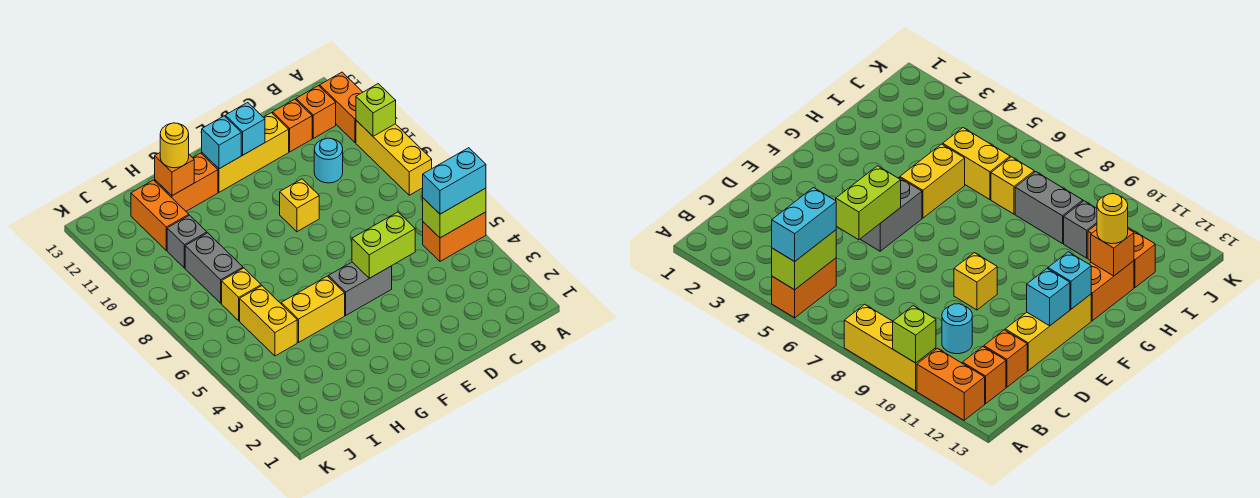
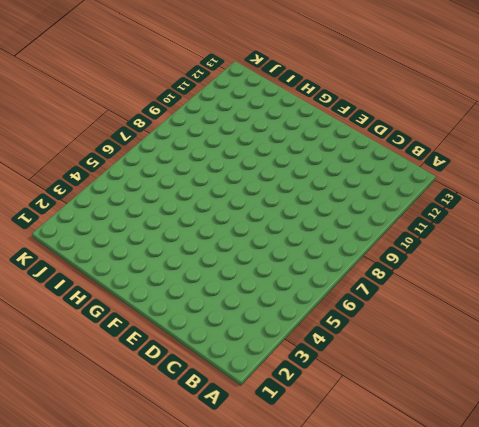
none -> orange brick A5:B5 level 1
none -> yellow brick A8:A10 level 1
none -> orange brick A11:A12 level 1

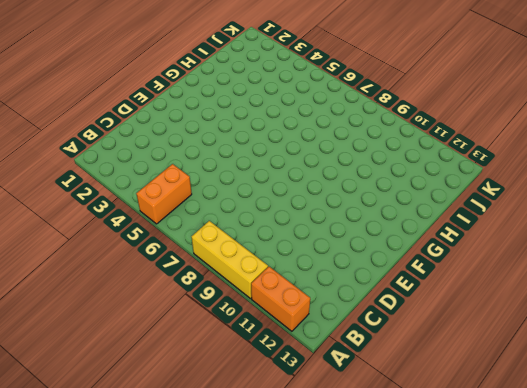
none -> orange brick B12 level 1
none -> cyan round brick C10 level 1
none -> orange brick C12 level 1

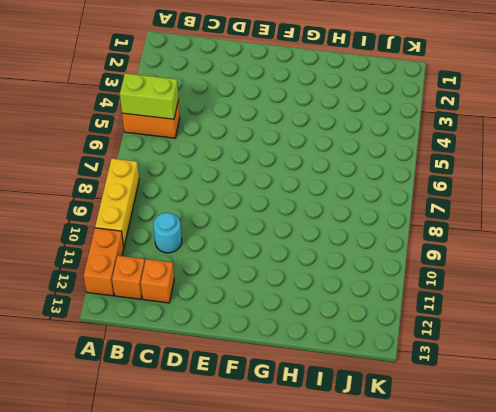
none -> yellow brick D12:F12 level 1
none -> grey brick E5:F5 level 1
none -> yellow brick E9 level 1

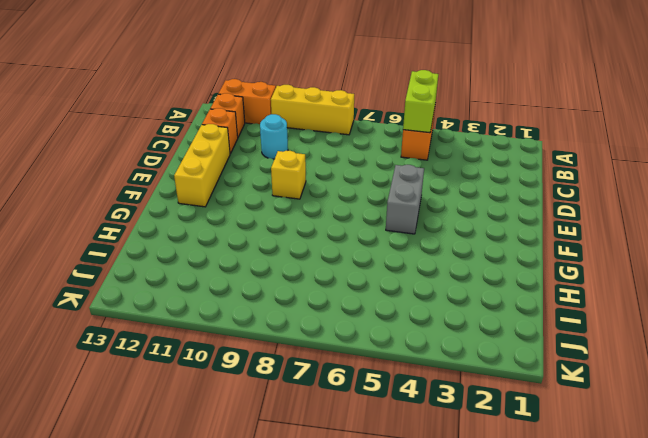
none -> yellow brick G5:H5 level 1
none -> orange brick G12:H12 level 1
none -> yellow brick I5:I6 level 1

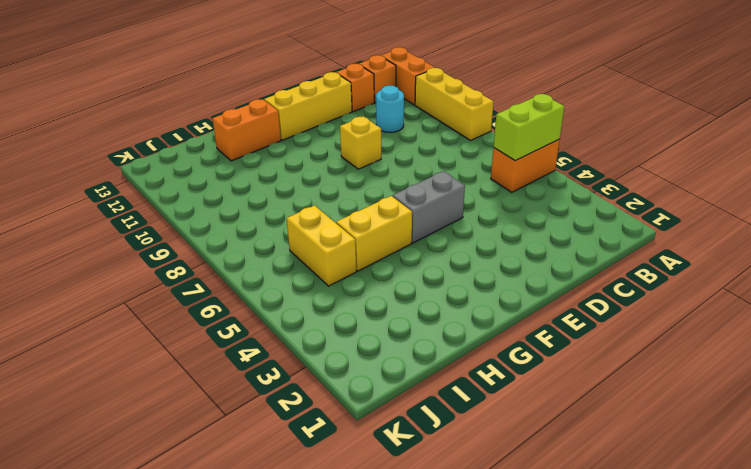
none -> yellow brick I7 level 1
none -> grey brick I8:I9 level 1
none -> grey brick I10 level 1

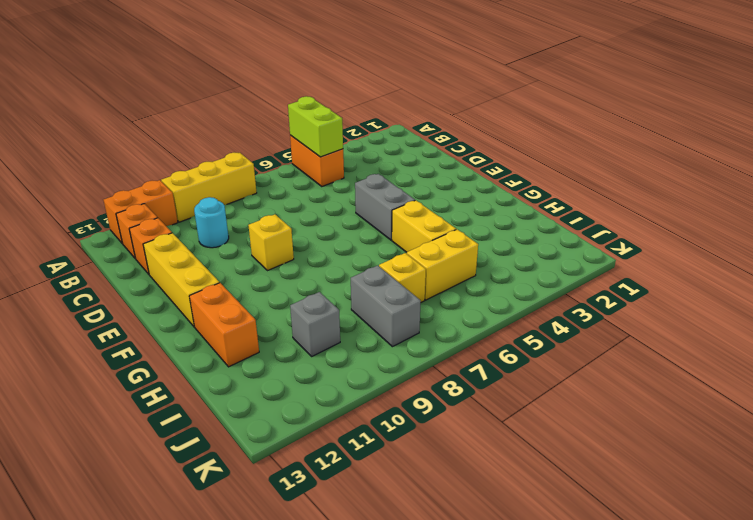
grey brick I8:J8 level 1 -> grey brick I8:I9 level 1
none -> orange brick I11:I12 level 1
none -> lime brick A10 level 2
none -> lime brick D5:E5 level 2

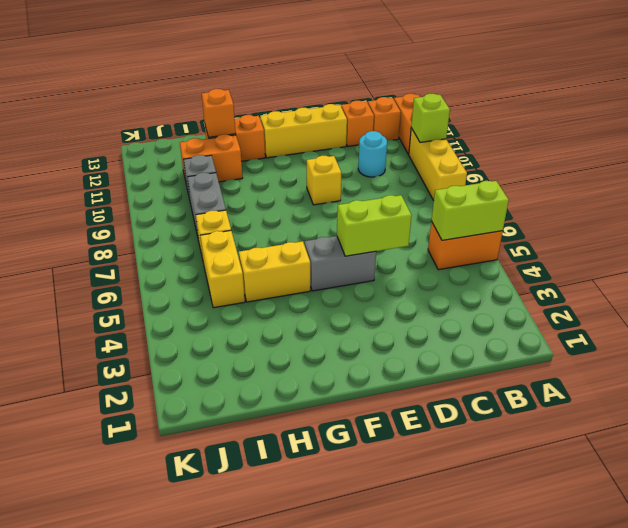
orange brick H11:I11 level 1 -> orange brick I11:I12 level 1
none -> cyan brick E12 level 2
none -> cyan brick F12 level 2
none -> cyan brick A5:B5 level 3

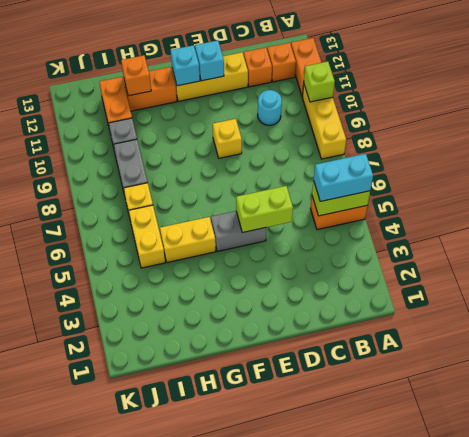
none -> yellow round brick H12 level 3

